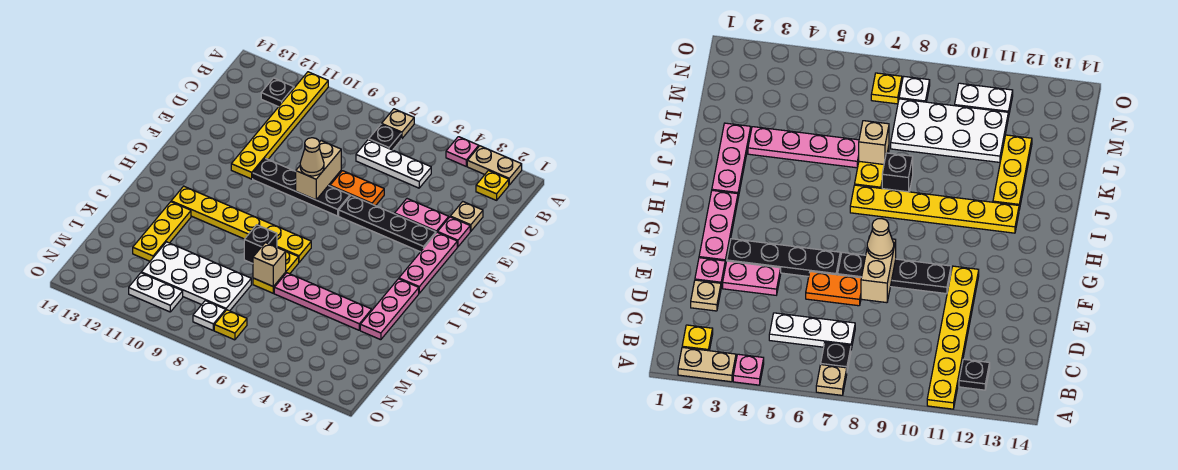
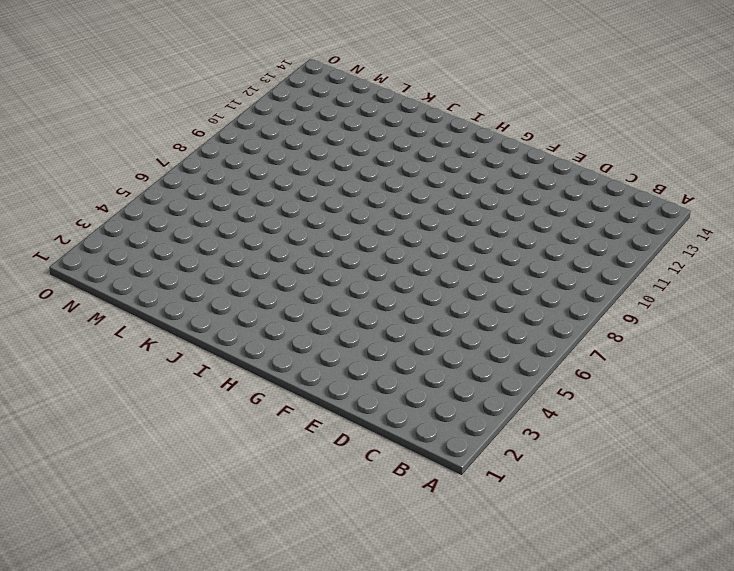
none -> tan plate A2:A3 level 1
none -> pink plate A4 level 1
none -> tan plate A7 level 1

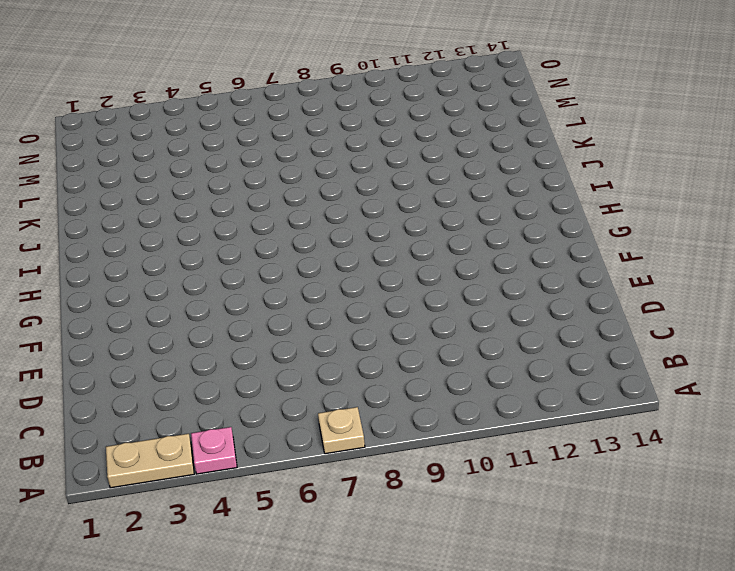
none -> yellow plate A11:F11 level 1
none -> yellow plate B2 level 1
none -> black plate B7 level 1

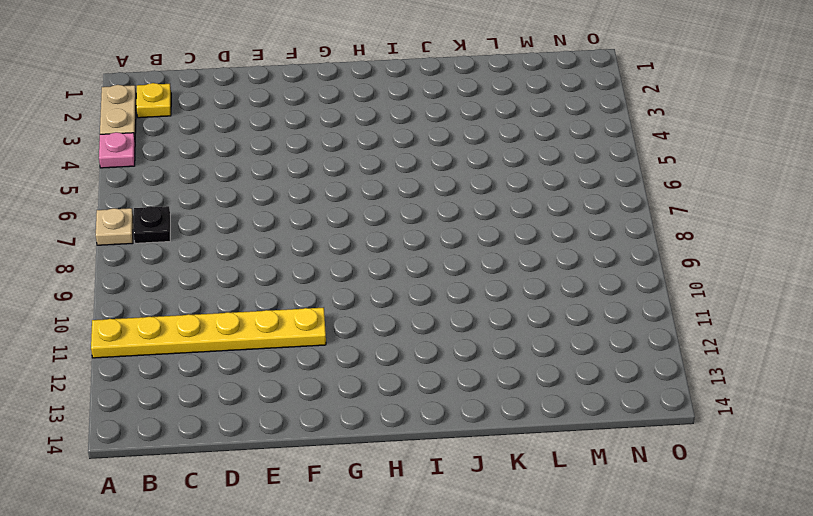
none -> black plate B12 level 1
none -> white plate C5:C7 level 1
none -> tan plate D2 level 1

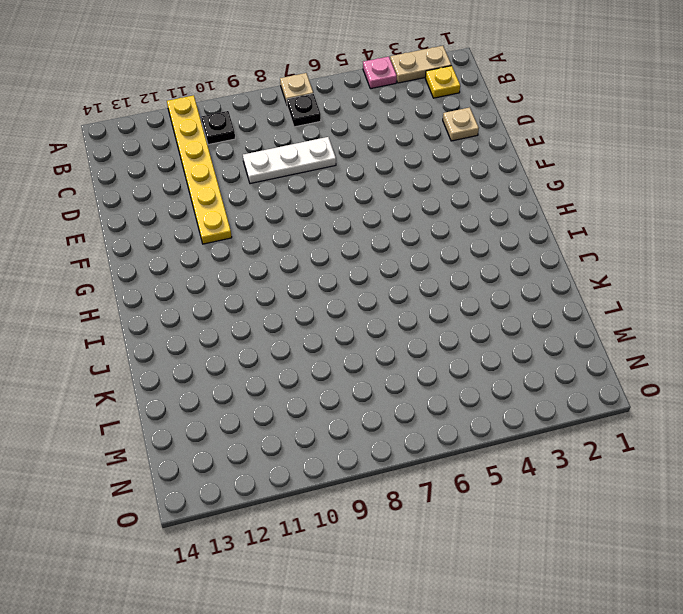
black plate B10 level 1 -> black plate B12 level 1
white plate D7:D9 level 1 -> white plate C5:C7 level 1
none -> pink plate E2 level 1
none -> pink plate E3:E4 level 1
none -> orange plate E6:E7 level 1

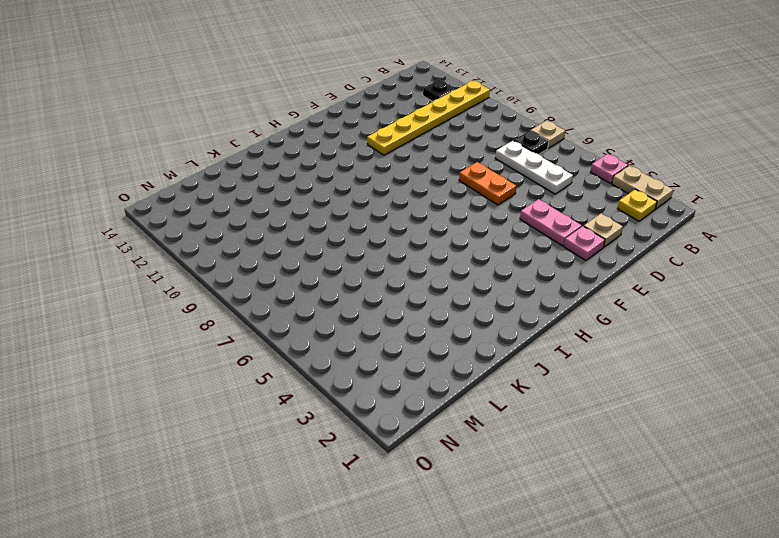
none -> pink plate F2:H2 level 1
none -> black plate F3:F6 level 1
none -> black plate F7:F10 level 1

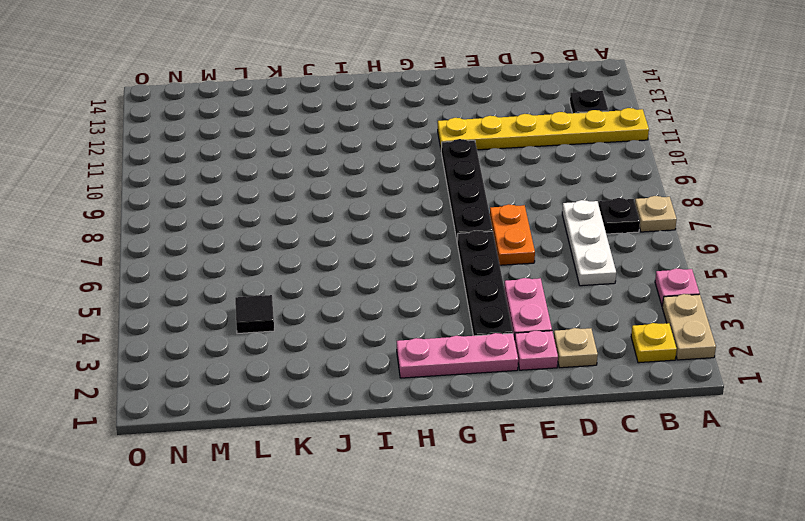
black tile L4 level 1 -> none
none -> pink plate I2:K2 level 1
none -> yellow plate I7:I12 level 1
none -> yellow plate J7:K7 level 1

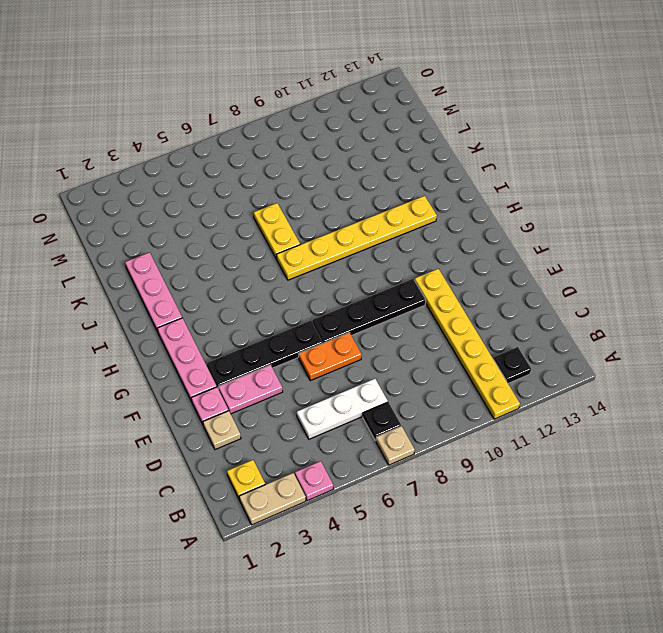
none -> black brick J8 level 1
none -> yellow plate J12:L12 level 1
none -> pink plate K3:K6 level 1

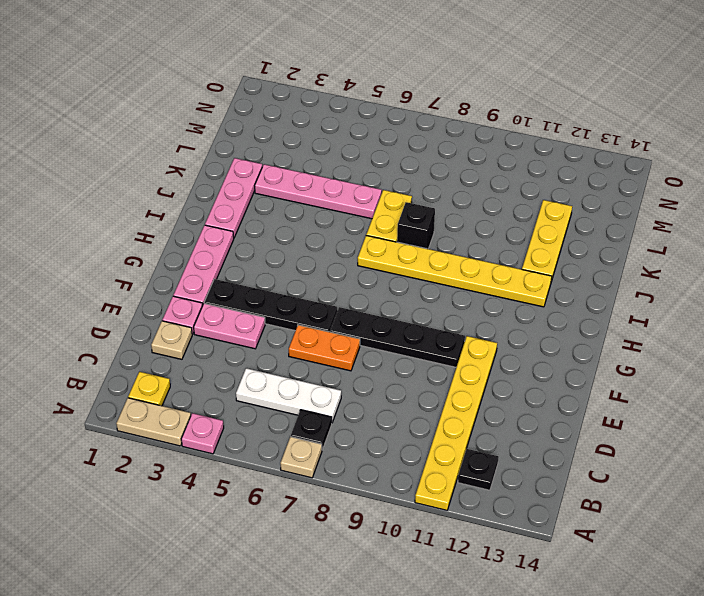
none -> white plate L8:M11 level 1
none -> yellow plate N7 level 1
none -> white plate N8 level 1

